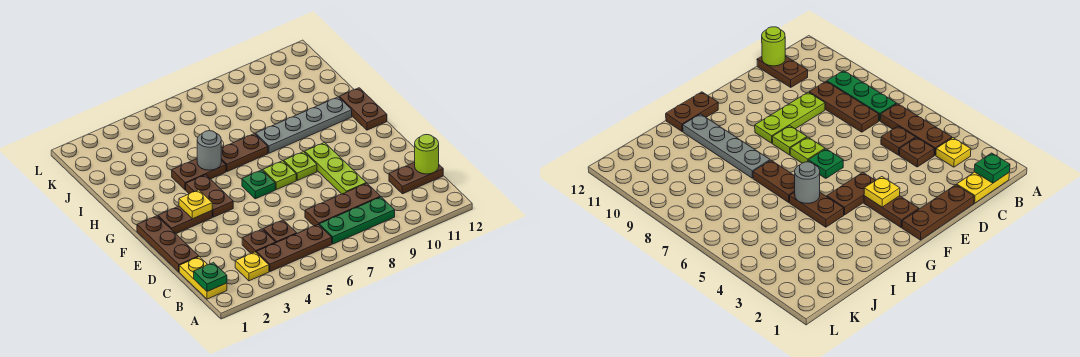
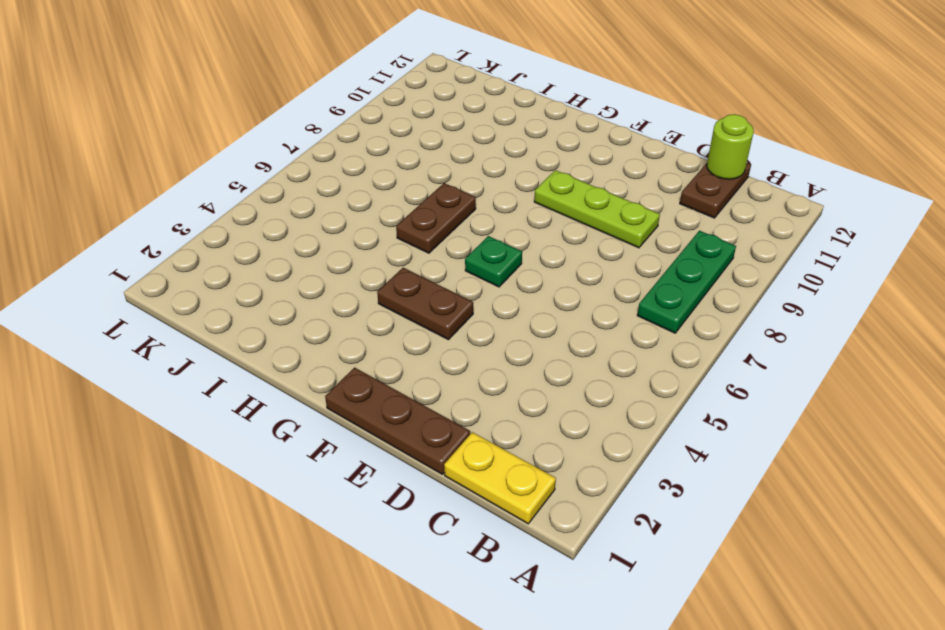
none -> yellow plate B3 level 1
none -> brown plate B4:B6 level 1
none -> brown plate C4 level 1

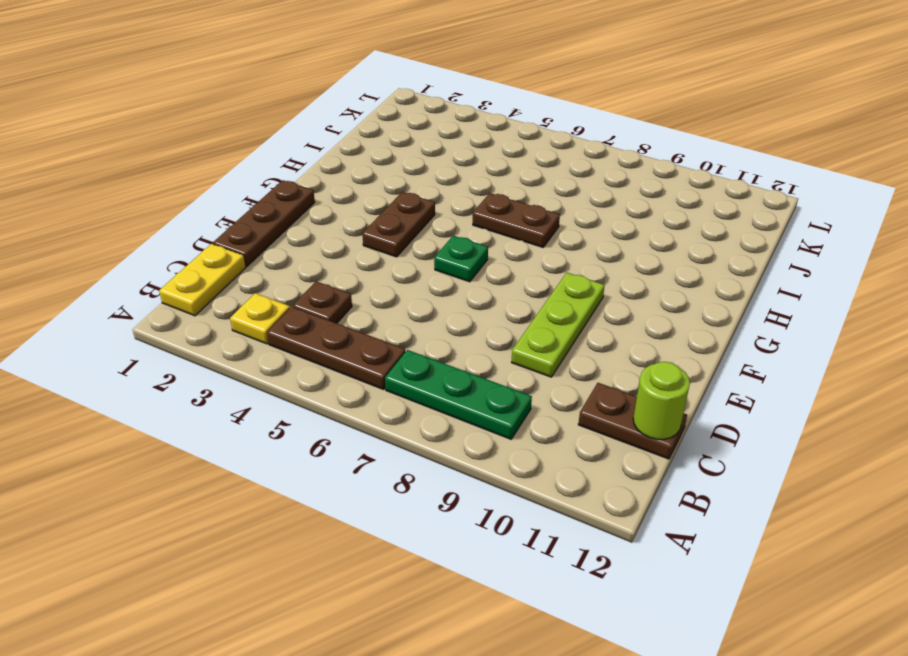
none -> brown plate C5 level 1
none -> brown plate C7:C9 level 1
none -> brown plate F2:F3 level 1

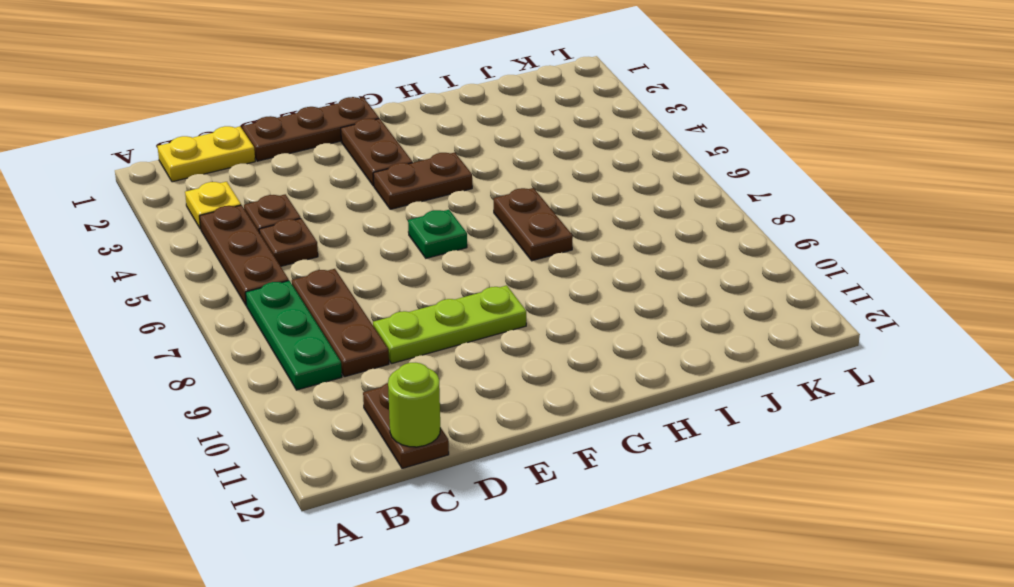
none -> lime plate F7 level 1
none -> lime plate F8 level 1
none -> brown plate G12:H12 level 1

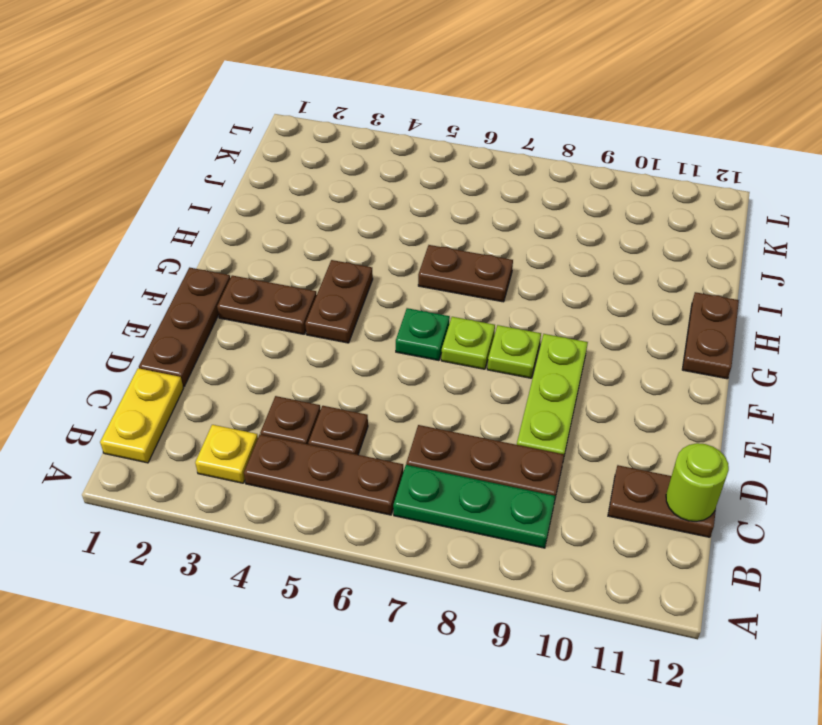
none -> brown plate H4:H5 level 1
none -> grey plate H8:H11 level 1
none -> green plate B1 level 2

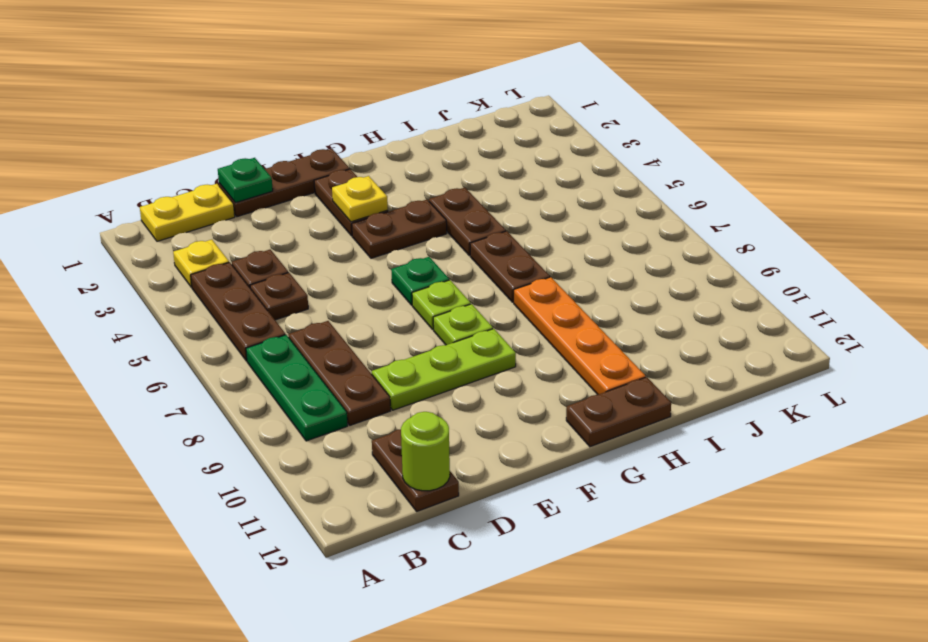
green plate D1 level 2 -> green plate B1 level 2
orange plate H8:H11 level 1 -> grey plate H8:H11 level 1
none -> grey round brick H5 level 2

